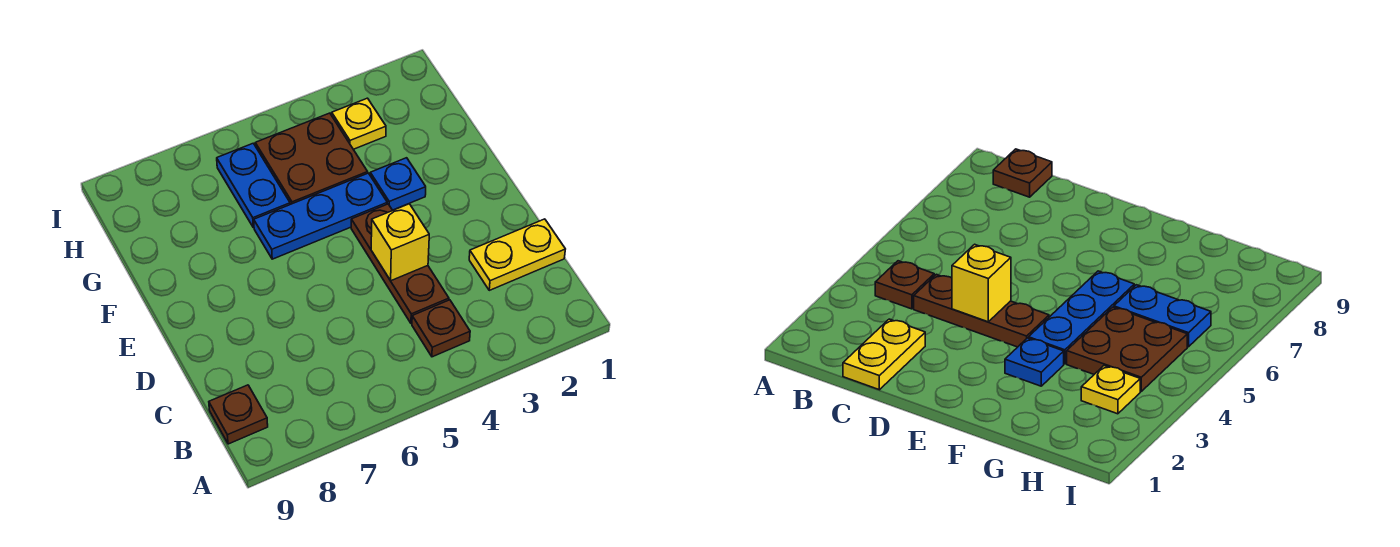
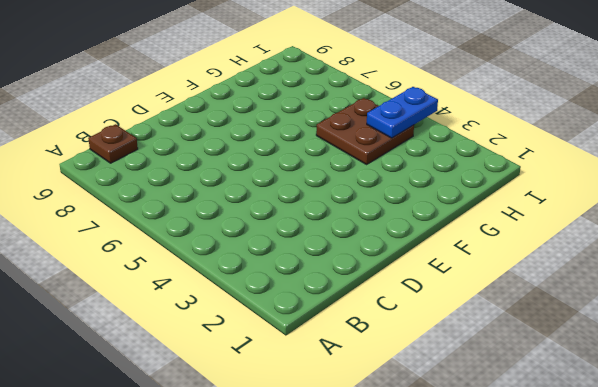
blue plate H4:I4 level 2 -> blue plate G6:H6 level 1
none -> brown plate B4 level 1
none -> yellow plate C1:C2 level 1

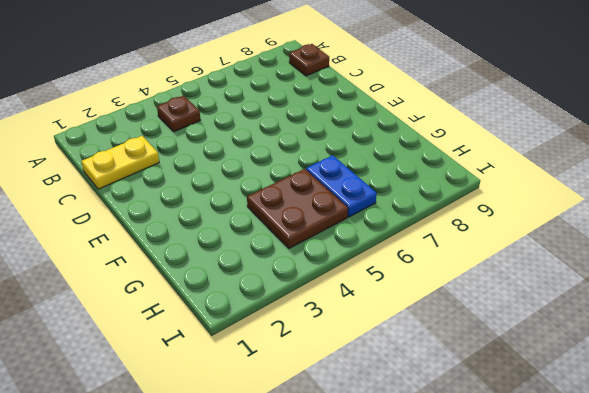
none -> brown plate C4:E4 level 1
none -> blue plate F3 level 1

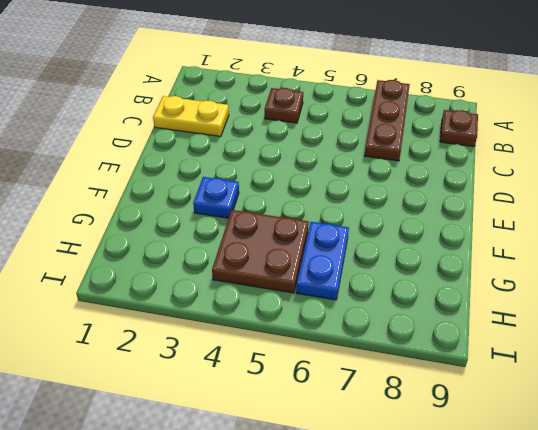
brown plate A7:C7 level 1 -> brown plate C4:E4 level 1
none -> blue plate F4:F6 level 1
none -> yellow plate H3 level 1

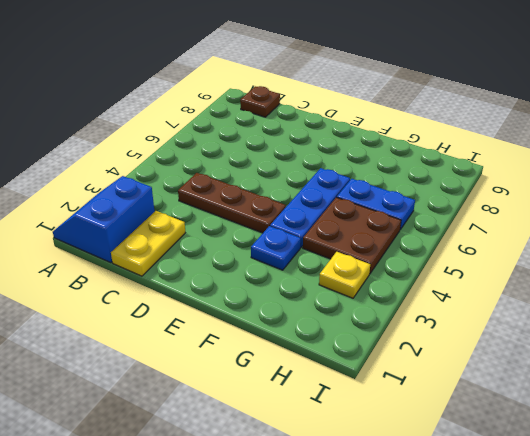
blue slope A1:B2 level 1 top B -> none
none -> brown plate B4 level 1
none -> yellow brick D4 level 2

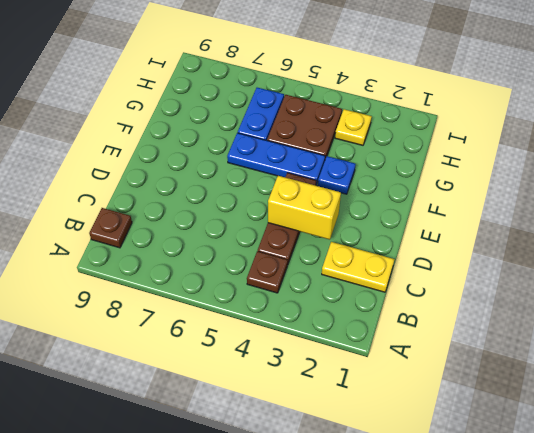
yellow brick D3:D4 level 2 -> yellow brick D4 level 2

